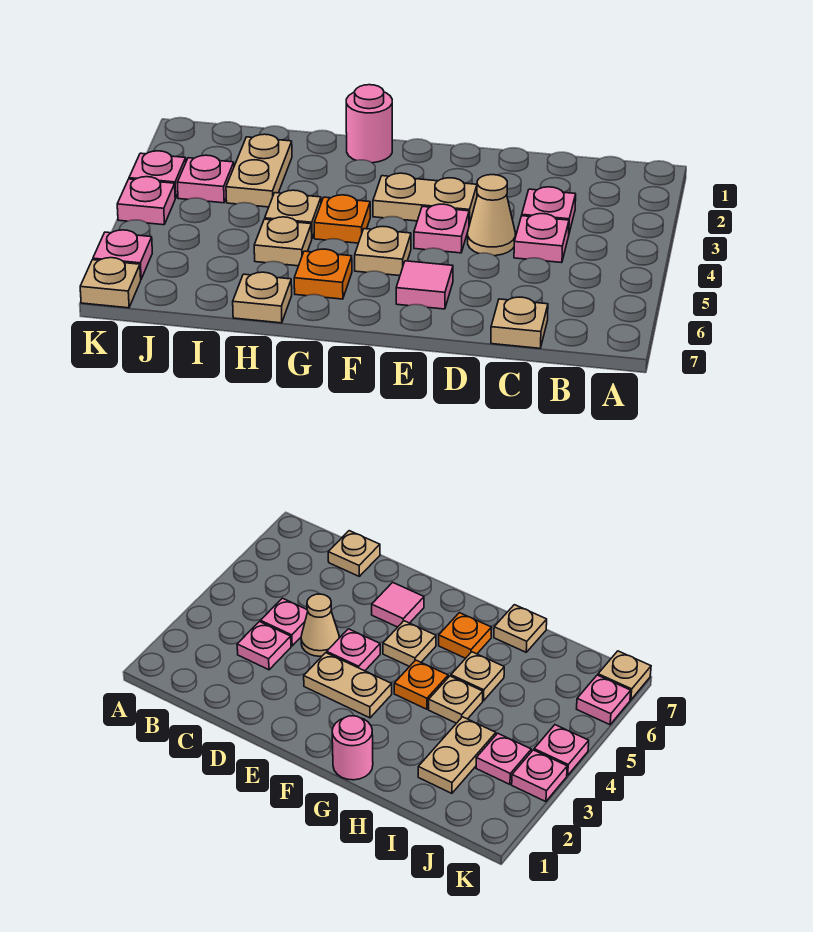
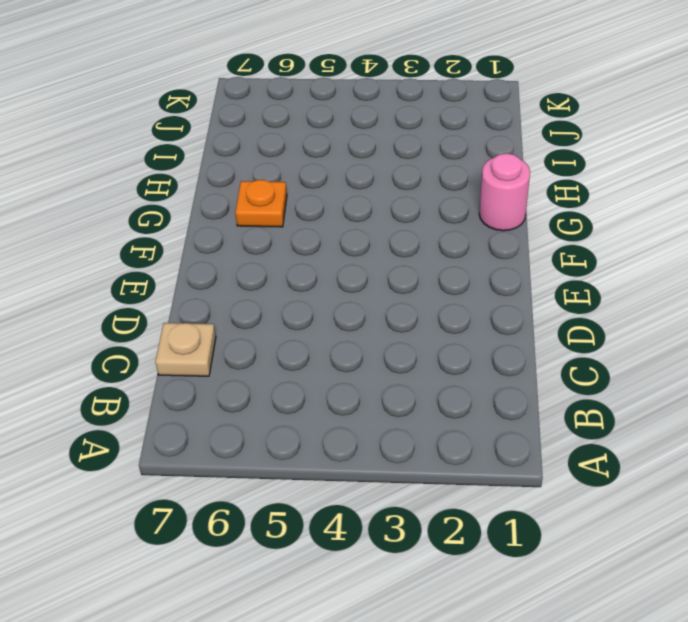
none -> pink plate C3 level 1
none -> pink plate C4 level 1
none -> tan cone D4 level 1

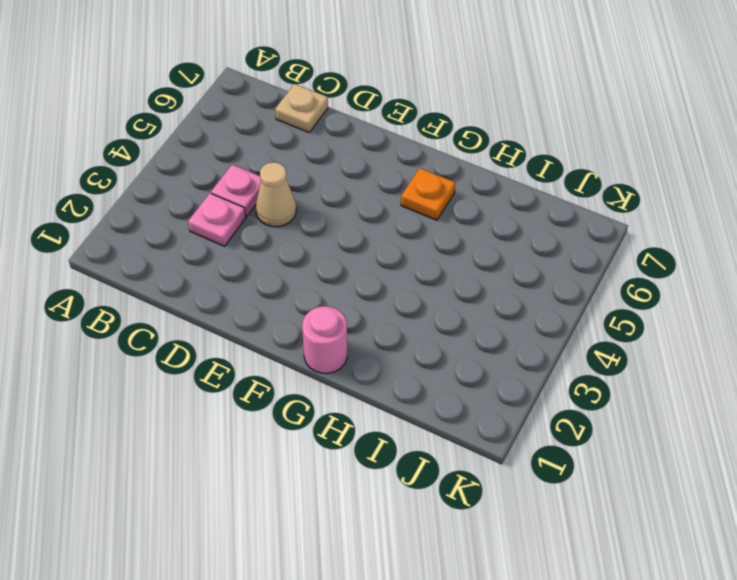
none -> tan plate E3:F3 level 1
none -> pink plate E4 level 1
none -> pink tile E6 level 1

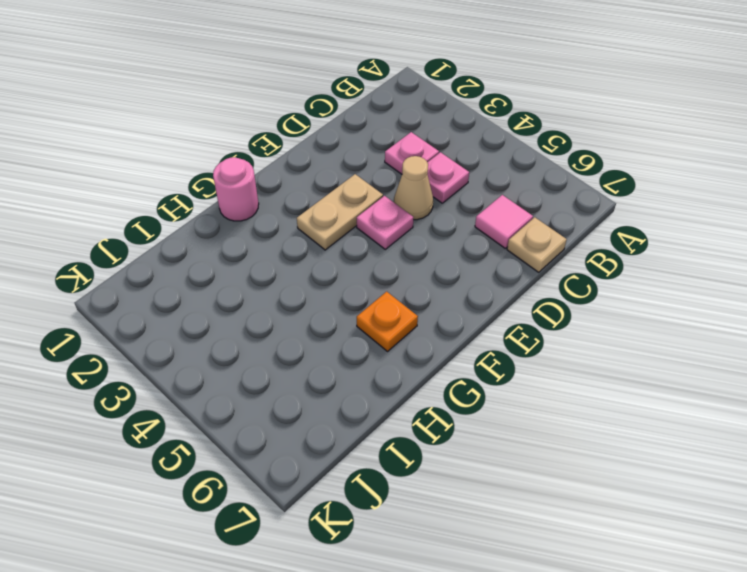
pink tile C6 level 1 -> pink tile E6 level 1
none -> tan plate F5 level 1
none -> orange plate G4 level 1
none -> tan plate H4 level 1

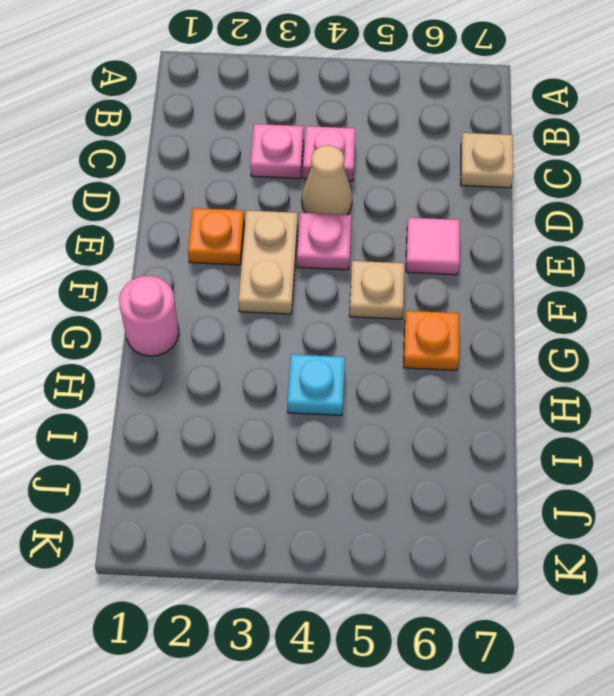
orange plate E2 level 1 -> orange plate G4 level 1
cyan plate H4 level 1 -> tan plate H4 level 1
none -> tan plate H5 level 1
none -> tan plate H7 level 1
none -> tan plate I2:I3 level 1

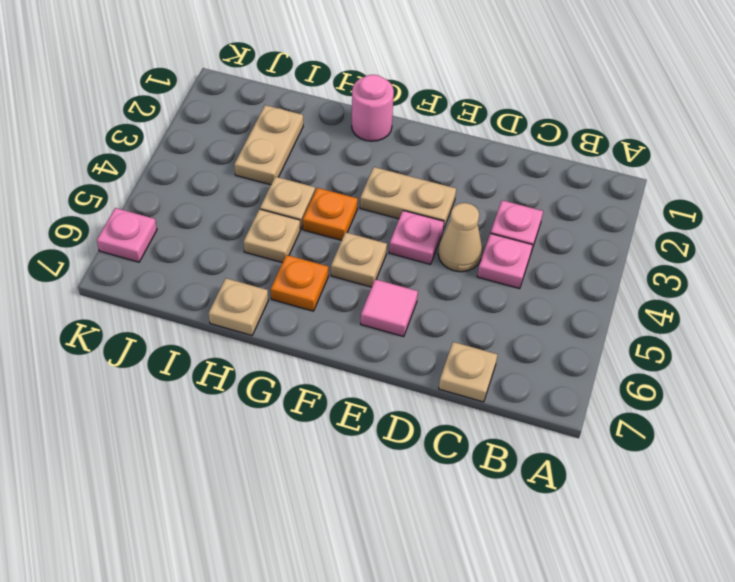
none -> pink plate J3 level 1
none -> pink plate K3 level 1
none -> pink plate K4 level 1

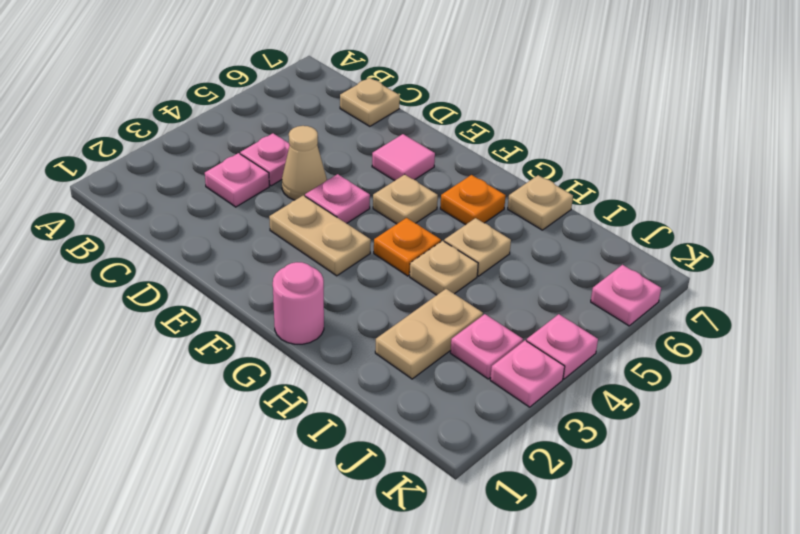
none -> tan plate K7 level 1

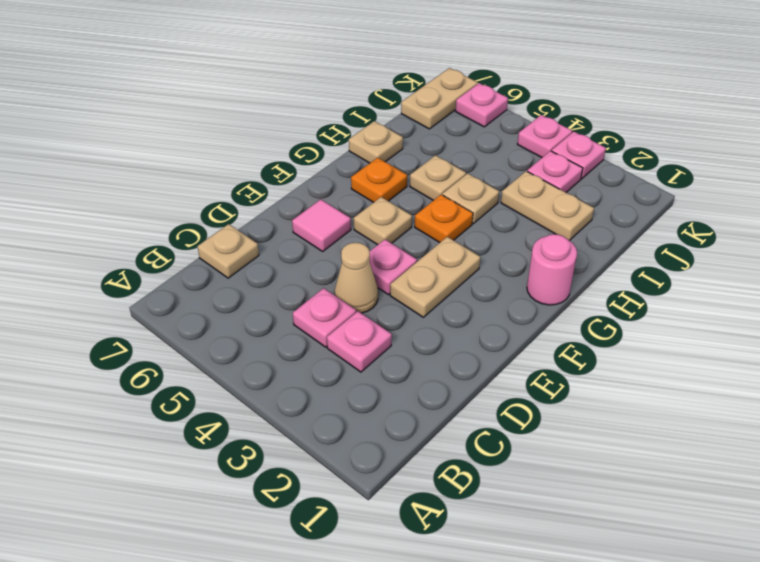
tan plate J7:K7 level 1 -> tan plate K7 level 1

